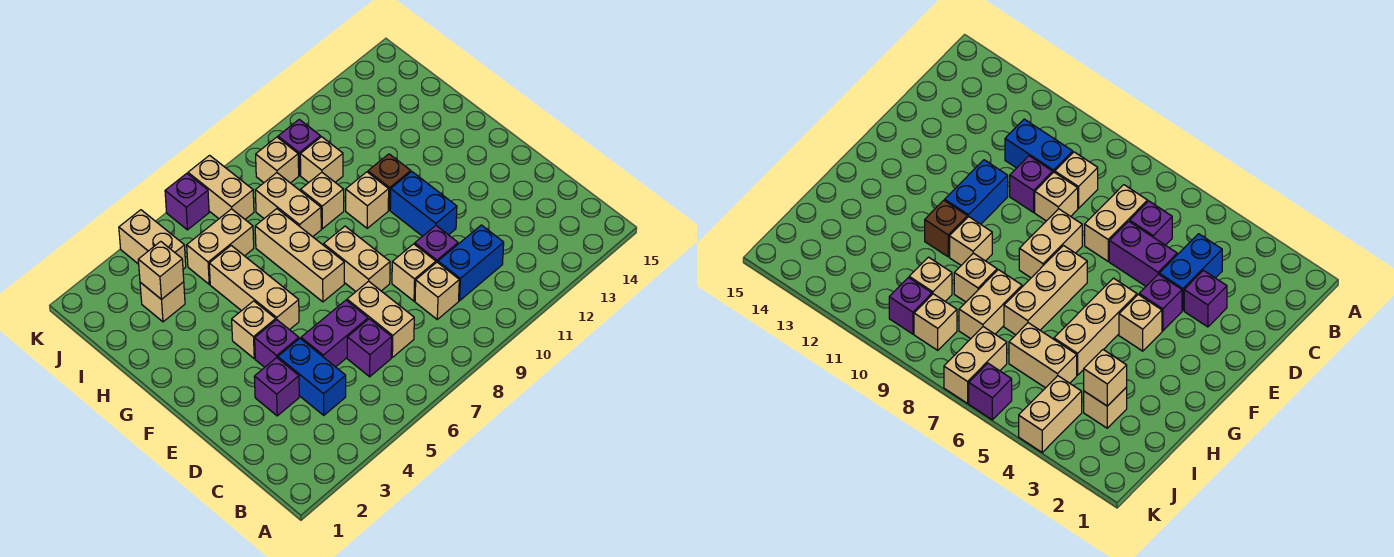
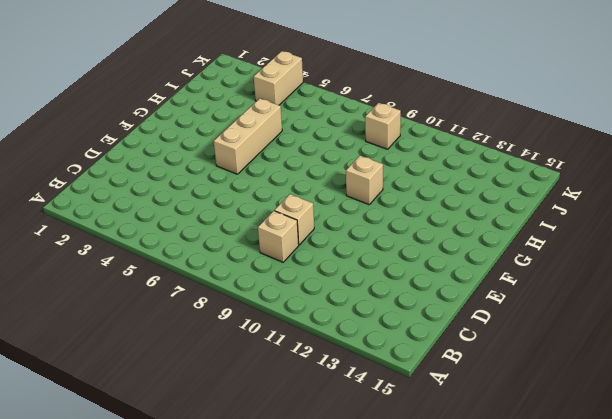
none -> blue brick C4:D4 level 1
none -> purple brick C6 level 1
none -> tan brick C7:D7 level 1

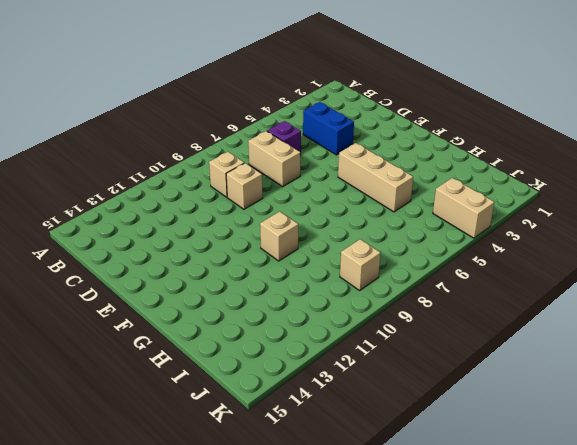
none -> blue brick C10:C11 level 1
none -> purple brick D3 level 1
none -> purple brick D5:D6 level 1

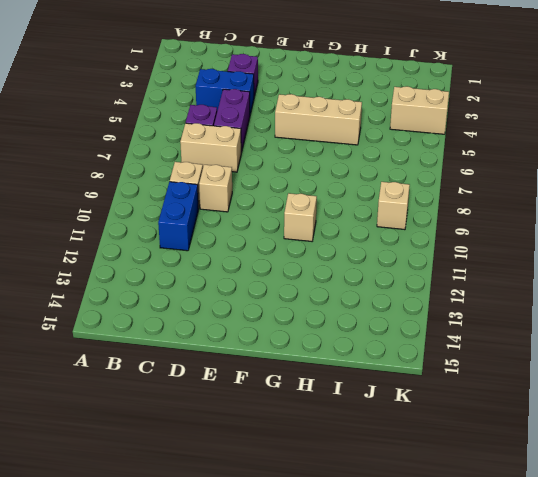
none -> purple brick D10 level 1
none -> purple brick E4 level 1
none -> tan brick E8:F8 level 1

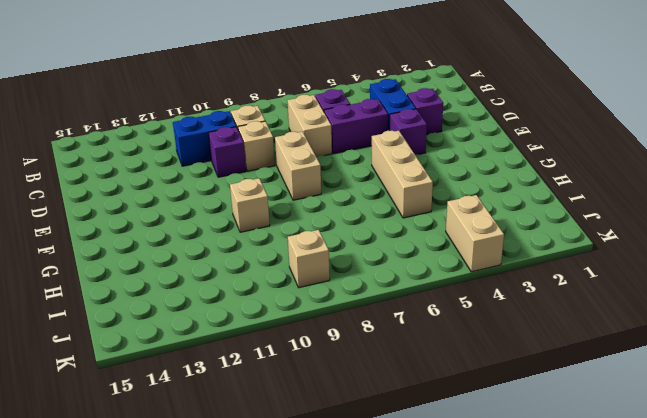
none -> blue brick E11:F11 level 1
none -> tan brick F4 level 1
none -> tan brick F7:H7 level 1

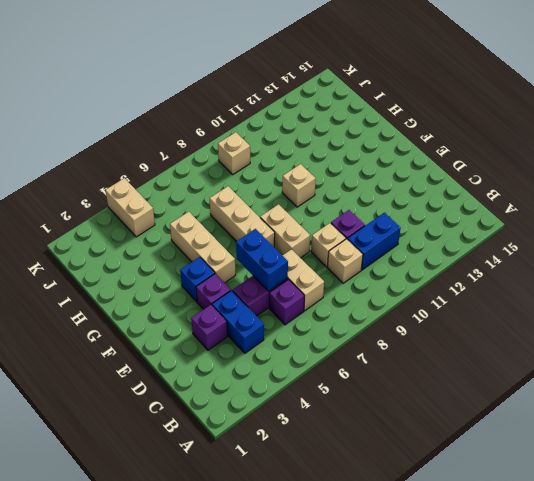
blue brick D6:E6 level 2 -> blue brick E11:F11 level 1
blue brick F4 level 1 -> tan brick F4 level 1
none -> brown brick G11 level 1
none -> tan brick H8:I8 level 1
none -> tan brick H9 level 1

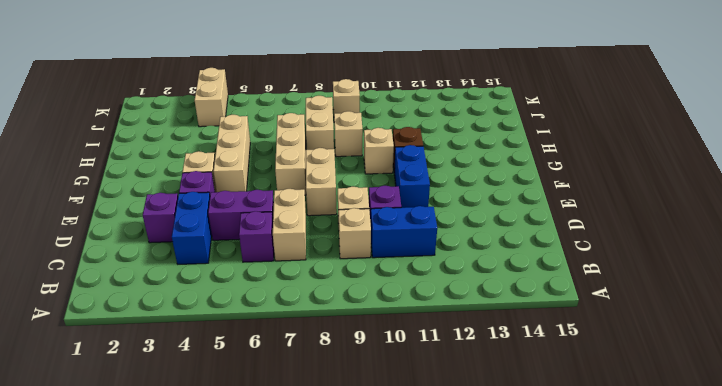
none -> tan brick I3 level 1
none -> tan brick I5:I6 level 1
none -> tan brick I10 level 1

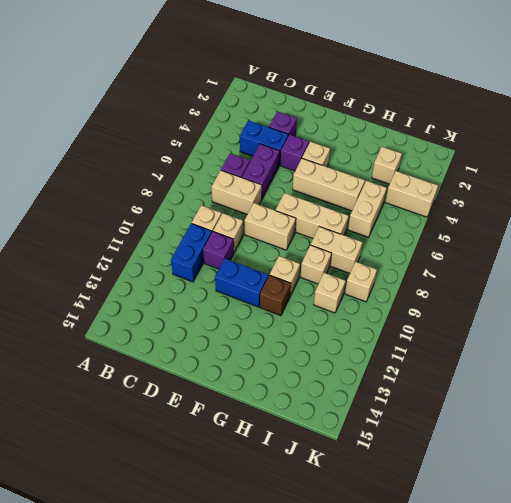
none -> tan brick J7:K7 level 1
none -> purple brick J10 level 1
none -> purple brick K6 level 1

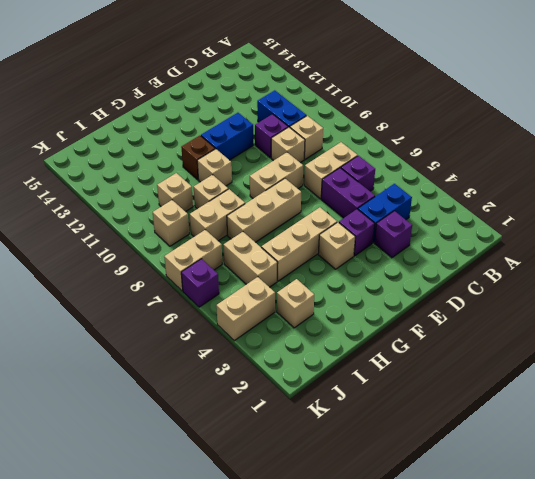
none -> purple brick J10 level 1
none -> tan brick I3 level 2

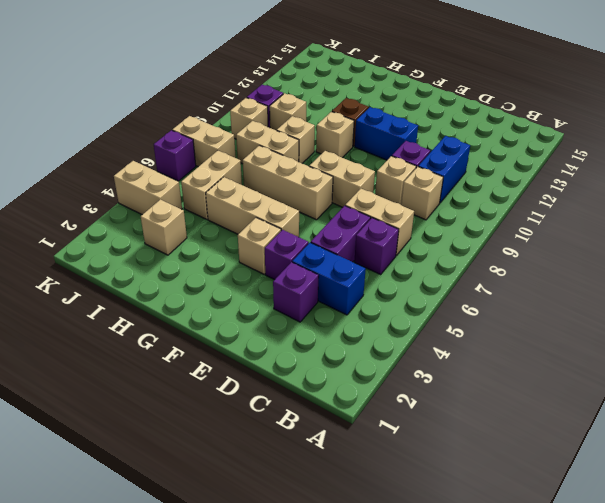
none -> tan brick I3 level 2

